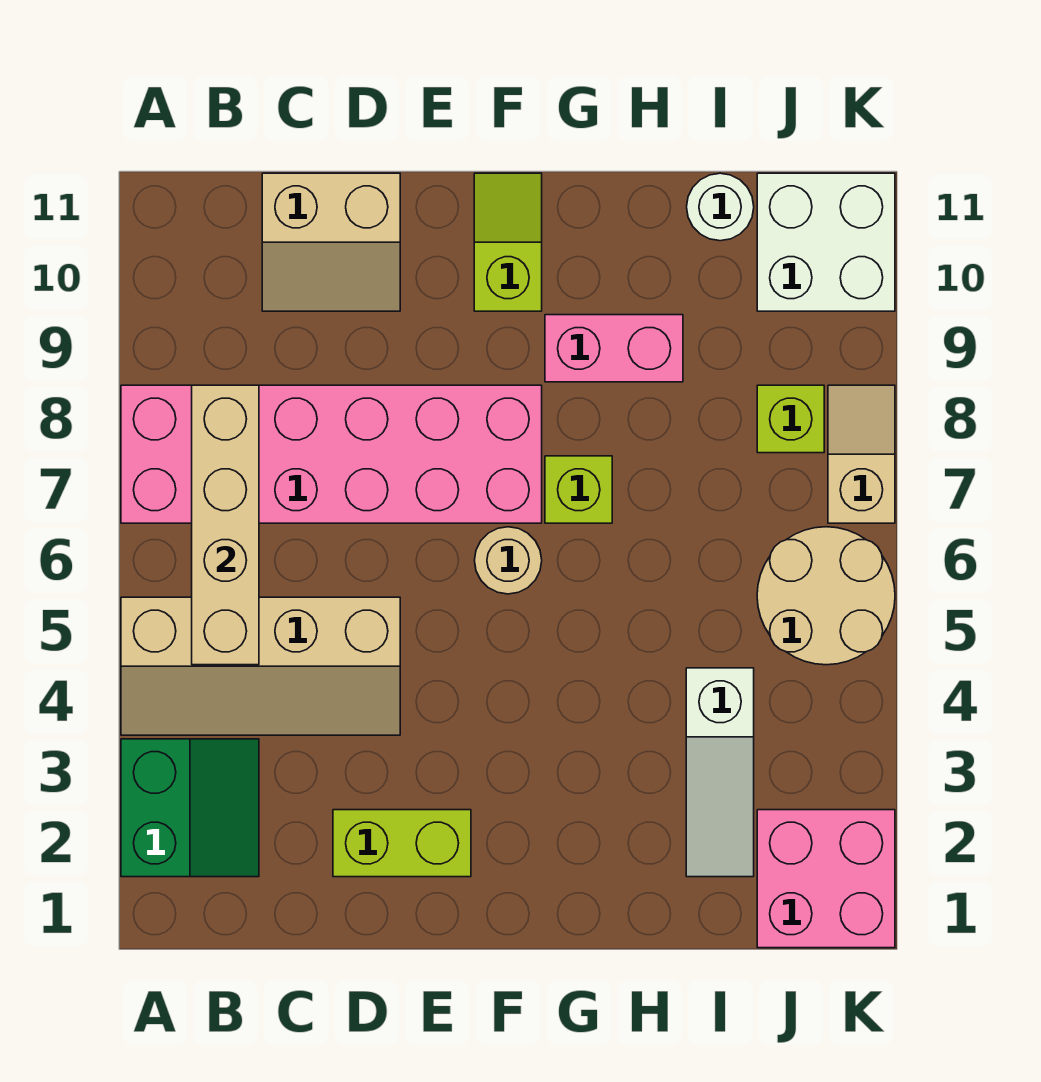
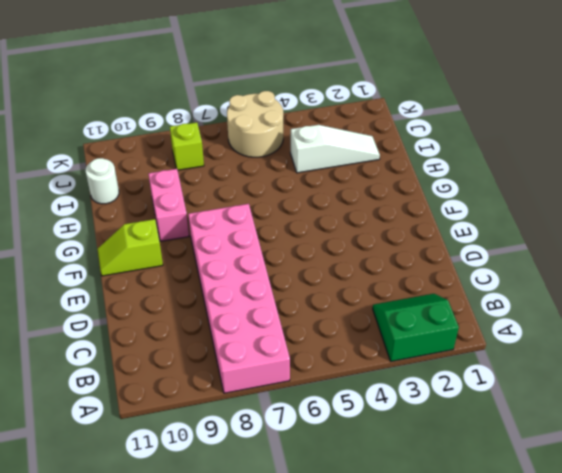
none -> tan slope A4:D5 level 1 top 5
none -> tan slope C10:D11 level 1 top 11
none -> lime brick D2:E2 level 1

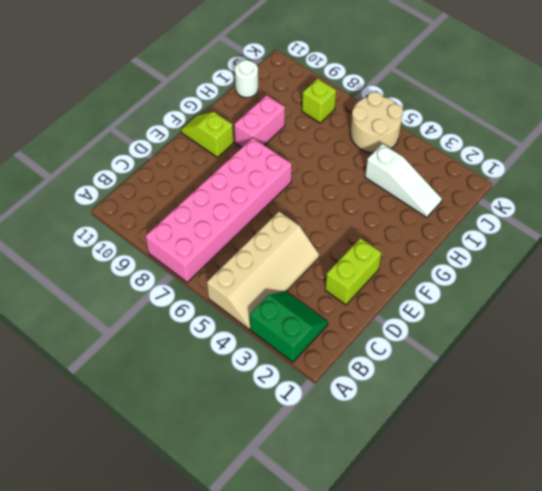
none -> tan slope C10:D11 level 1 top 11
none -> tan round brick F6 level 1
none -> lime brick G7 level 1

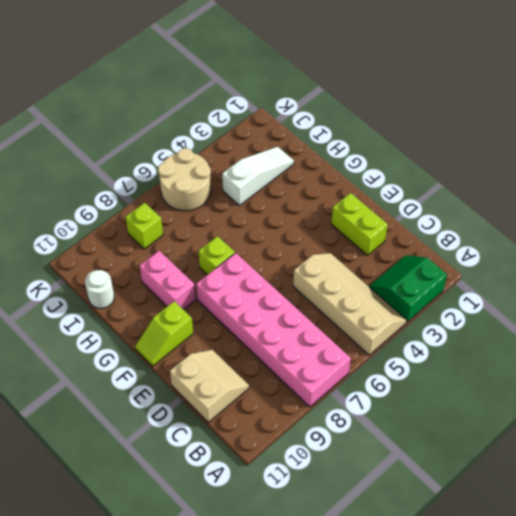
none -> tan round brick F6 level 1
none -> pink brick J1:K2 level 1
none -> white brick J10:K11 level 1

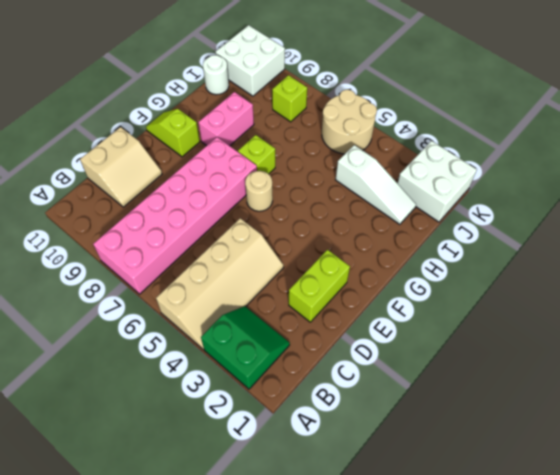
white brick J1:K2 level 1 -> pink brick J1:K2 level 1
none -> tan slope K7:K8 level 1 top 7
none -> tan brick B5:B8 level 2

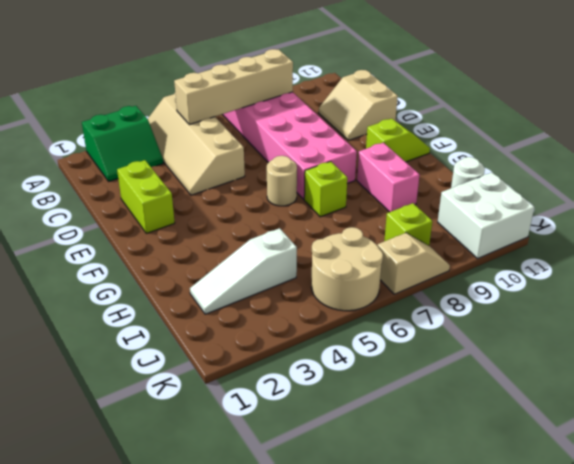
none -> pink brick J1:K2 level 1

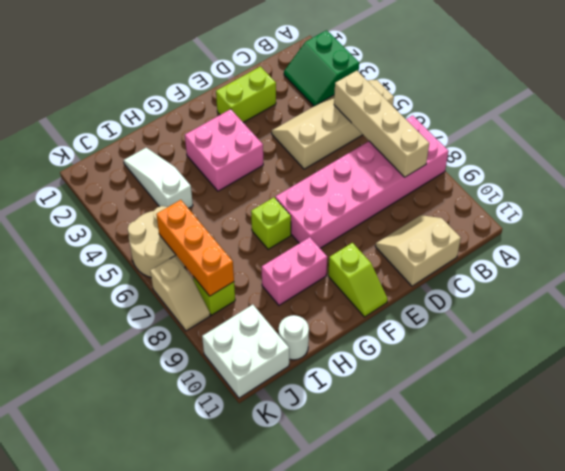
pink brick F3:G4 level 1 -> pink brick J1:K2 level 1
orange brick J6:J8 level 2 -> none
none -> tan round brick F6 level 1

